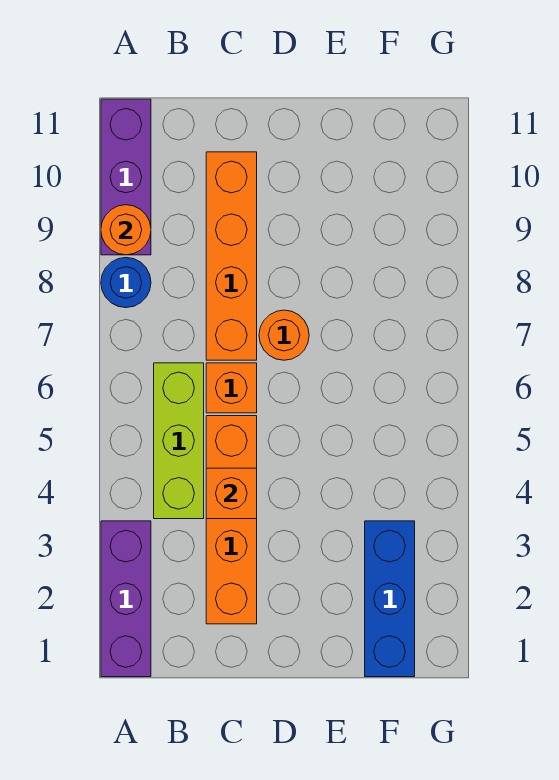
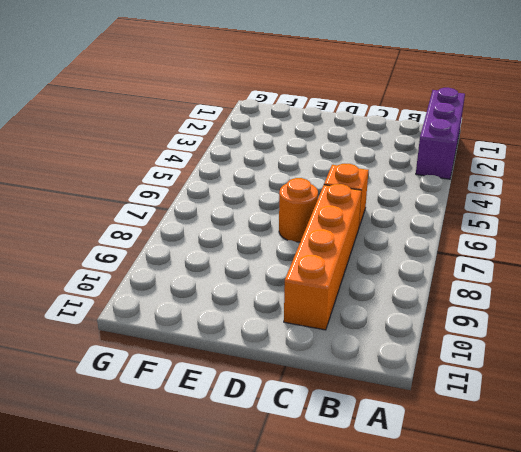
none -> blue round brick A8 level 1
none -> purple brick A9:A11 level 1

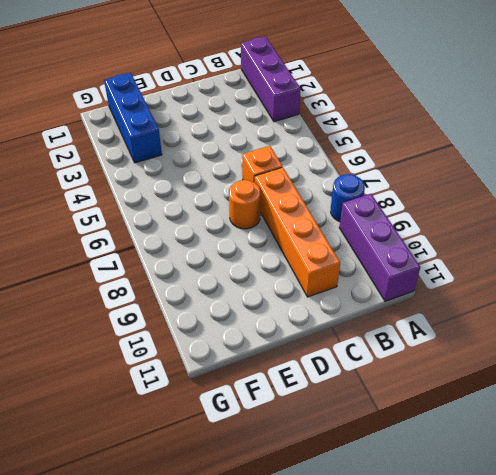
none -> lime brick B4:B6 level 1
none -> orange brick C2:C5 level 1

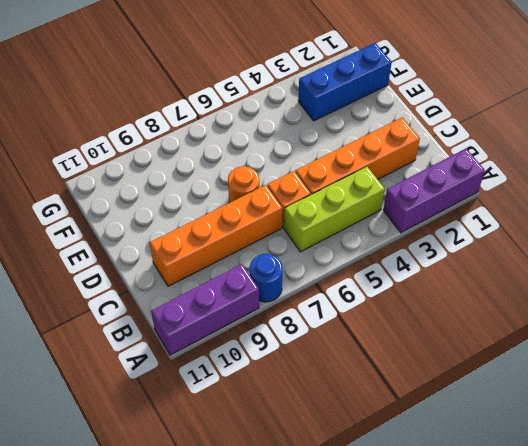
none -> orange round brick A9 level 2
none -> orange brick C4 level 2

